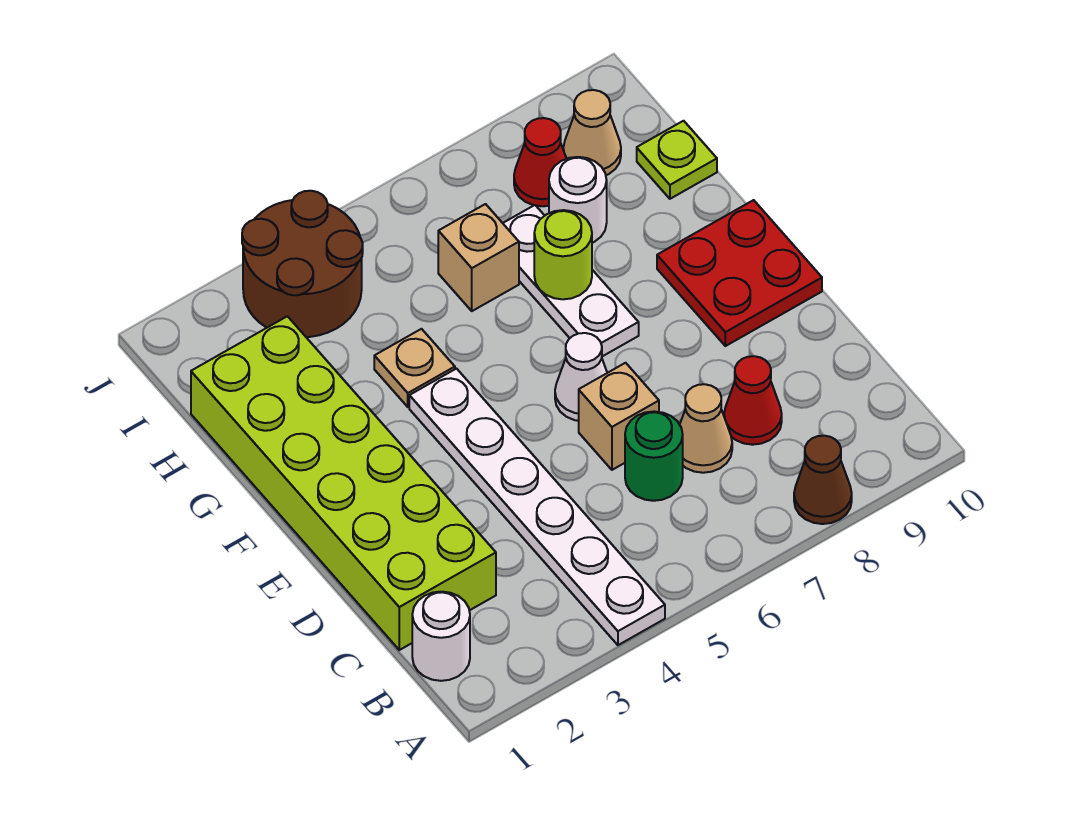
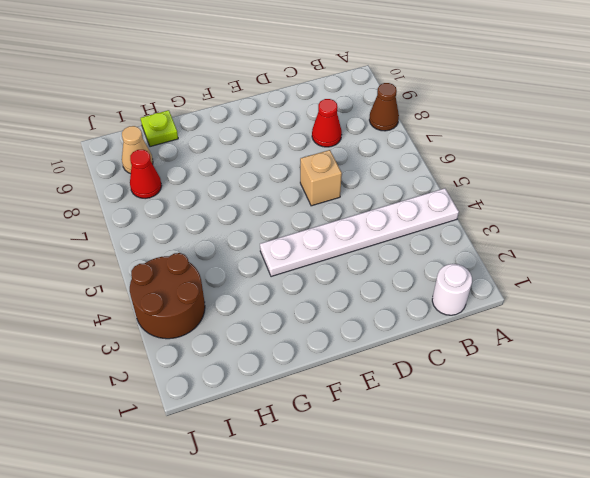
none -> lime brick C1:H2 level 1
none -> green round brick C6 level 1
none -> tan cone C7 level 1

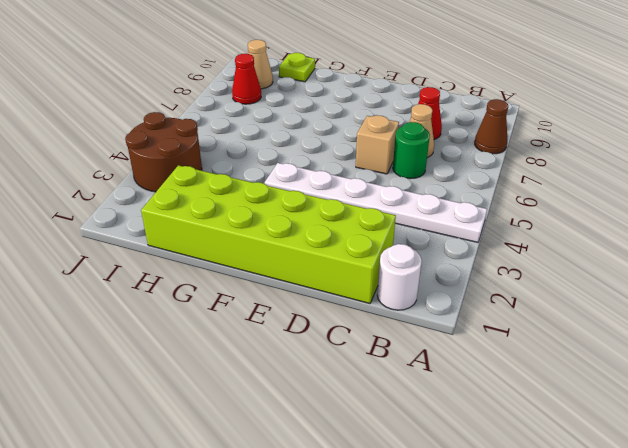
none -> white cone E6 level 1
none -> red plate E9:F10 level 1
none -> white plate F7:H7 level 1

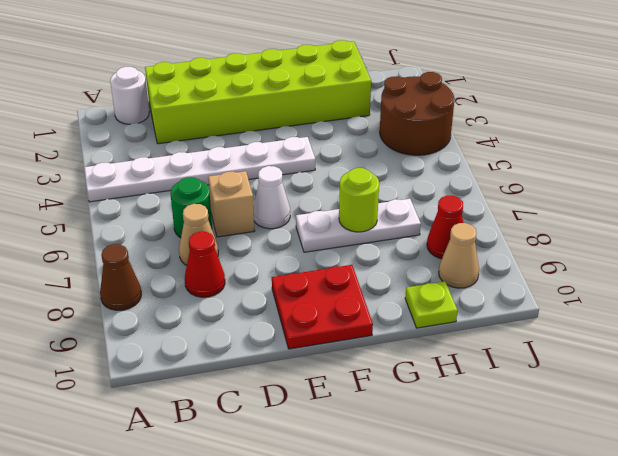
none -> tan plate G4 level 1
none -> tan brick H6 level 1
none -> white round brick H8 level 1

